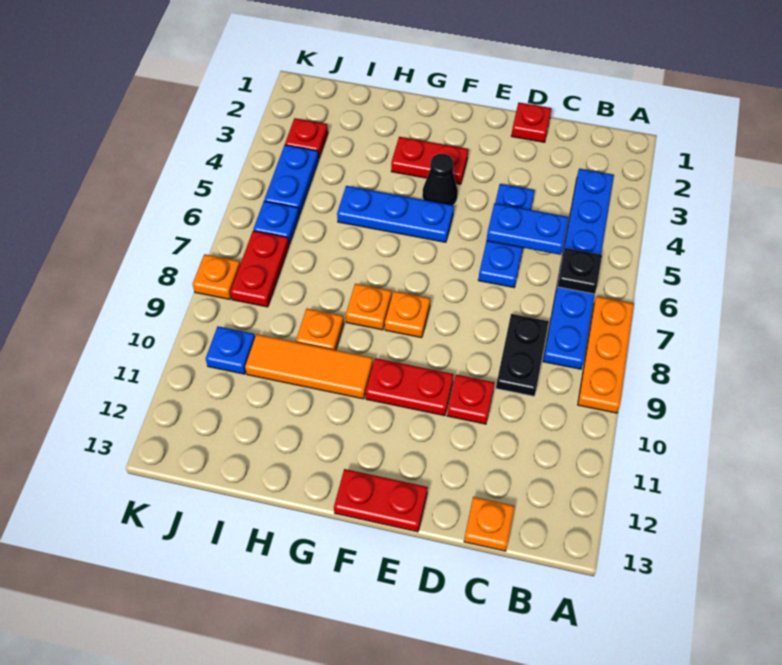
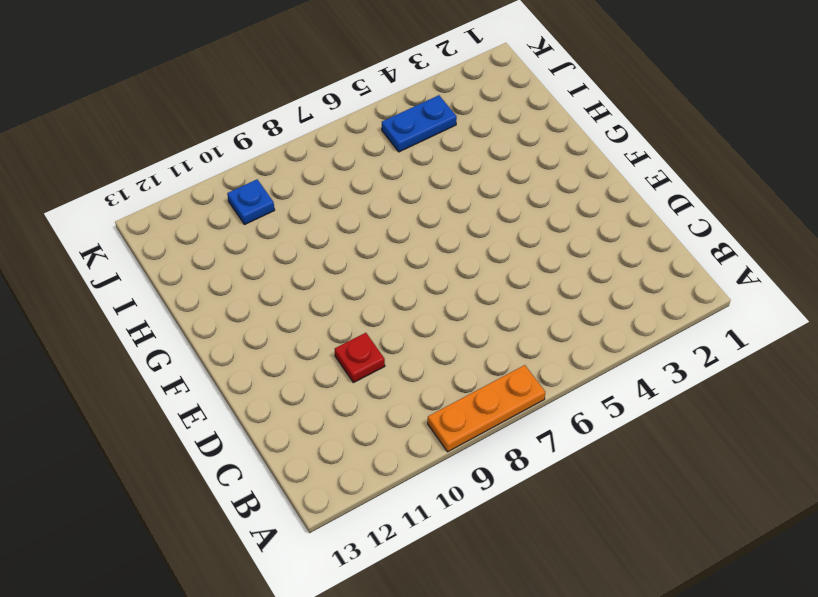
none -> blue plate B3:B8 level 1
none -> black plate C8:C9 level 1
none -> orange plate C13 level 1

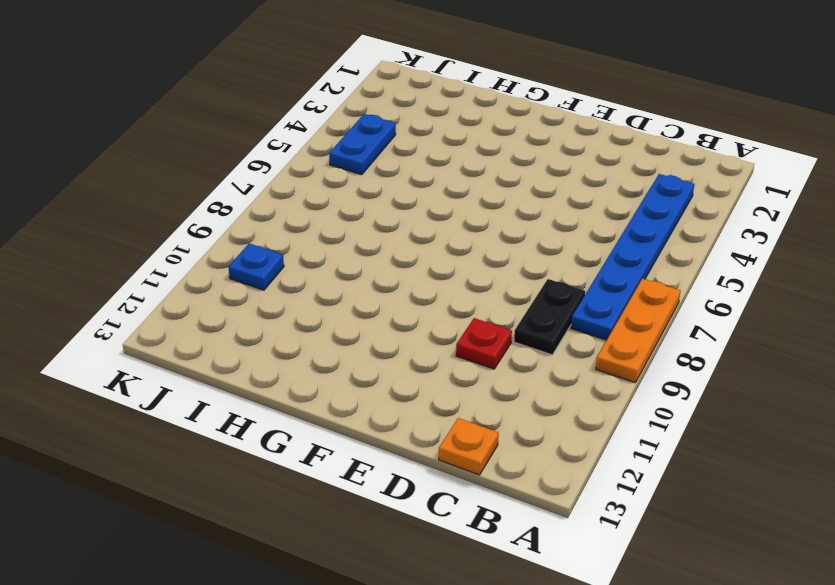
none -> red plate D1 level 1
none -> blue plate D4:D6 level 1
none -> red plate E10:F10 level 1

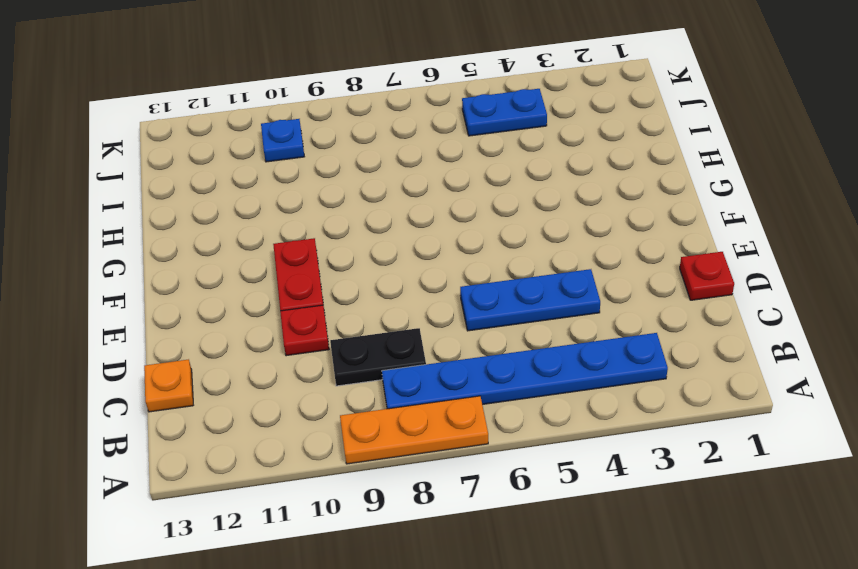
none -> red plate E13:F13 level 1
none -> red plate F3:G3 level 1
none -> black cone F4 level 1

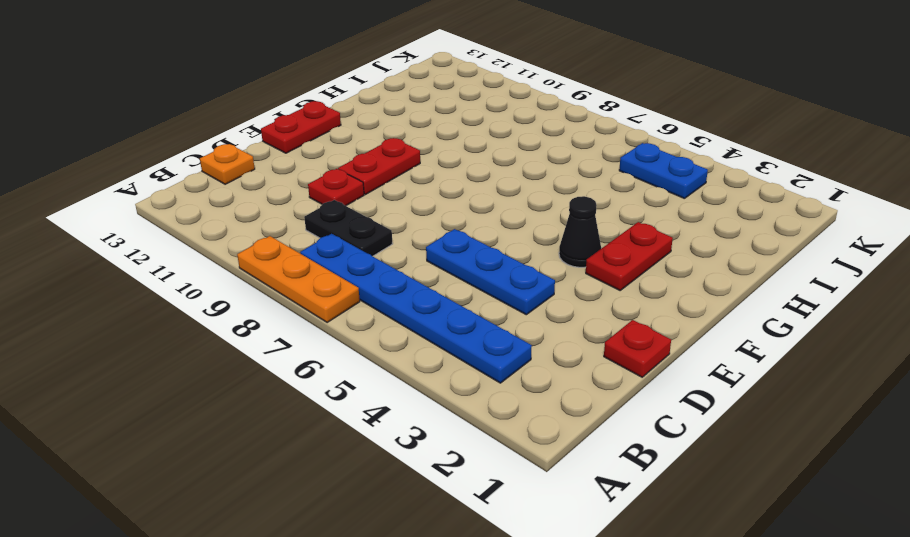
none -> blue plate F5:H5 level 1
none -> orange plate F8 level 1
none -> orange plate G8 level 1

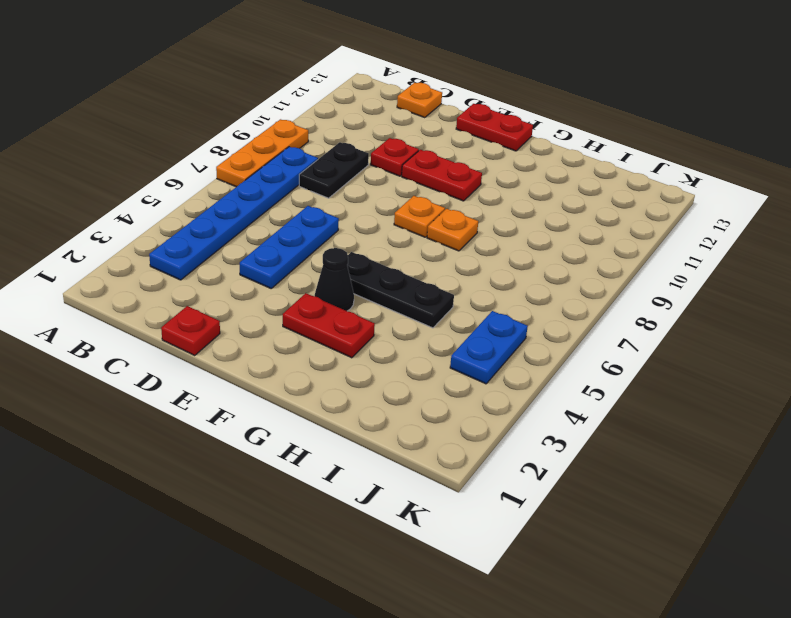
black plate F5:H5 level 1 -> blue plate F5:H5 level 1
none -> orange tile G10:I10 level 1
none -> orange plate H9 level 1
none -> red plate J3 level 1

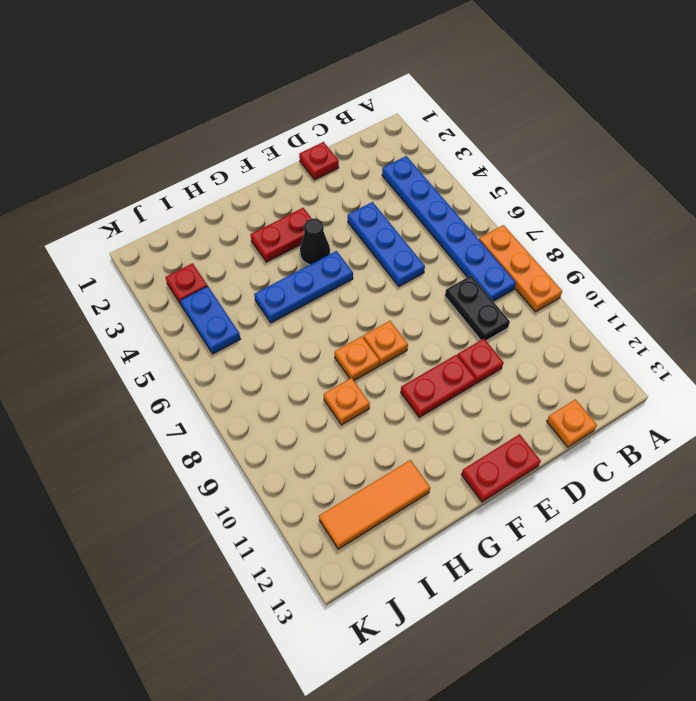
orange tile H12:J12 level 1 -> orange tile G10:I10 level 1
none -> blue plate J6 level 1
none -> red plate J7:J8 level 1
none -> blue plate J10 level 1

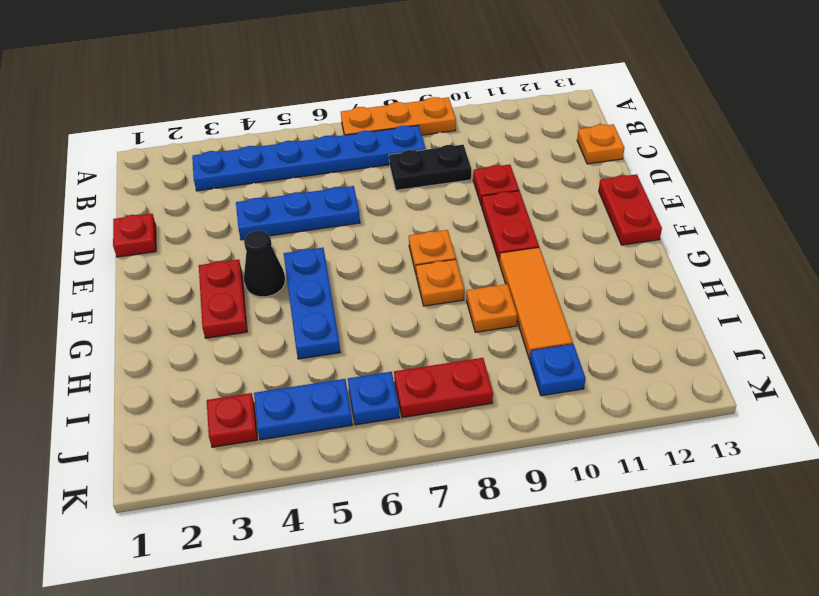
none -> orange plate K8 level 1
none -> black plate B6 level 2
none -> blue plate C5:D5 level 2

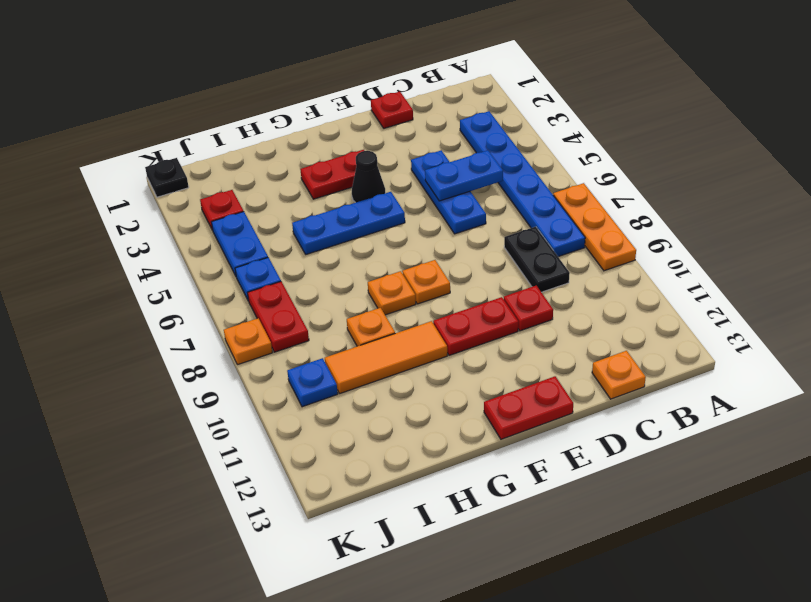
black plate K1 level 1 -> black plate B6 level 2

